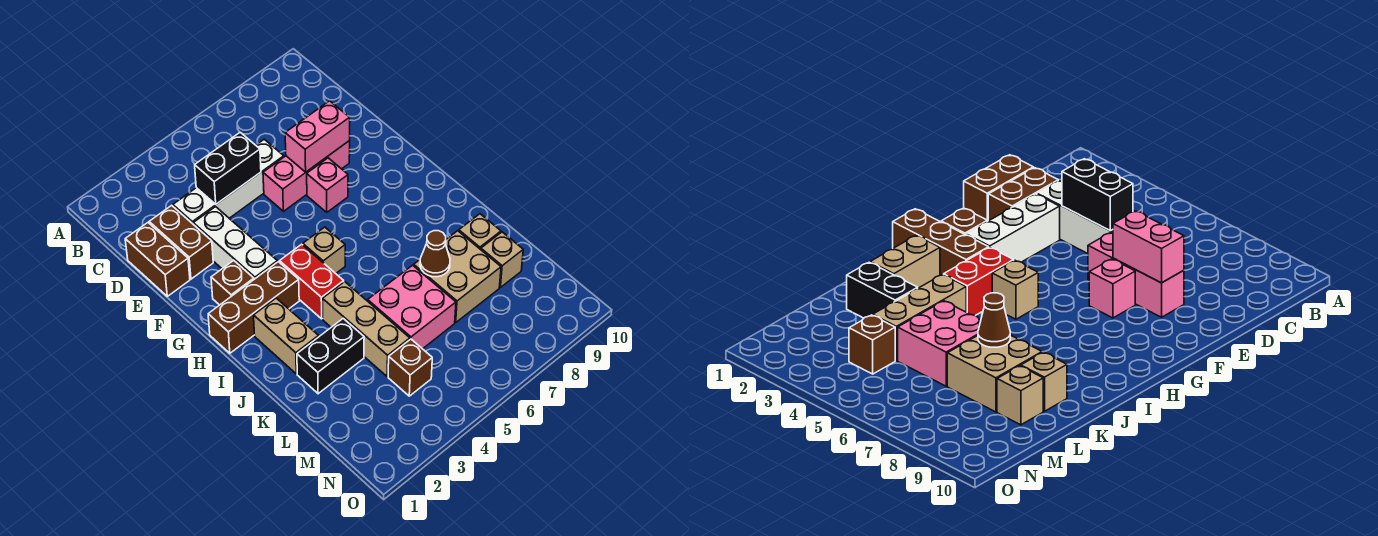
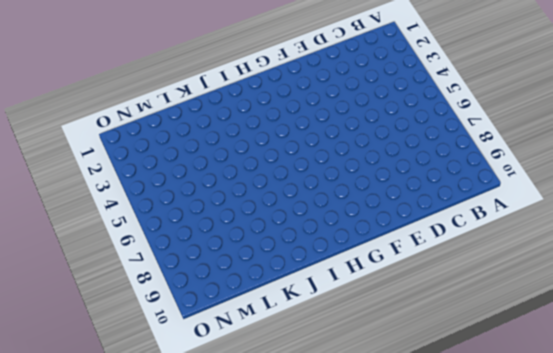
none -> brown brick D1:E1 level 1
none -> brown brick D2:E2 level 1
none -> white brick D3:D6 level 1

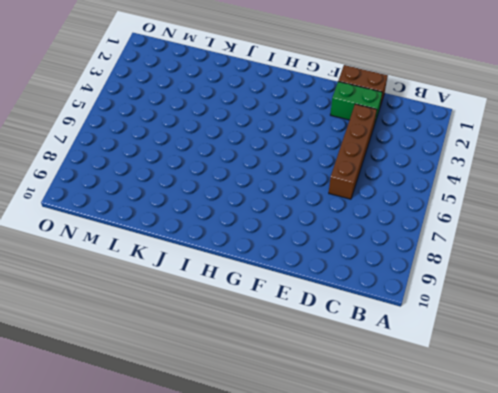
green brick D2:E2 level 1 -> brown brick D2:E2 level 1
brown brick D3:D6 level 1 -> white brick D3:D6 level 1
none -> white brick E3:G3 level 1
none -> pink brick E6:E8 level 1
none -> pink brick F7 level 1

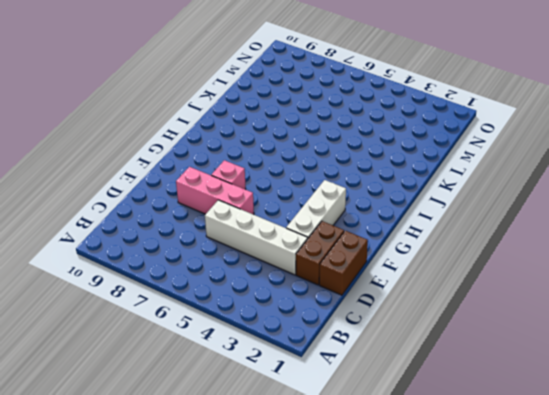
none -> brown brick G2 level 1
none -> brown brick H1:H3 level 1
none -> red brick H4:I4 level 1

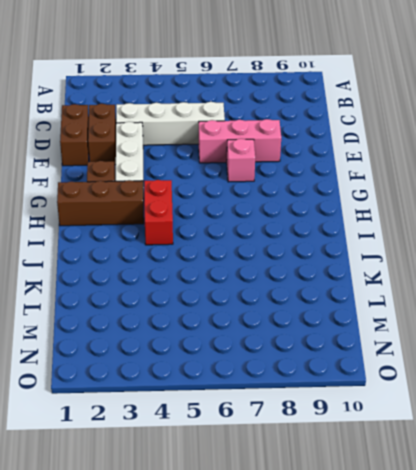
none -> tan brick H5 level 1
none -> tan brick I2:J2 level 1
none -> tan brick J4:L4 level 1

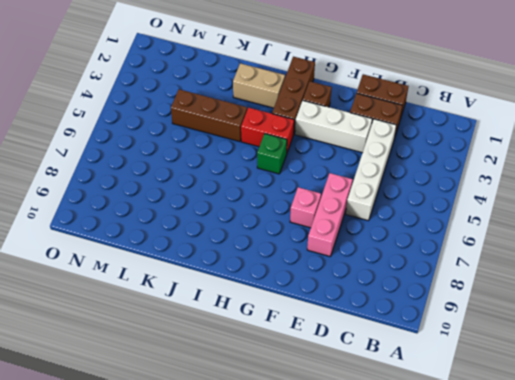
green brick H5 level 1 -> tan brick H5 level 1
brown brick J4:L4 level 1 -> tan brick J4:L4 level 1
none -> black brick K2:K3 level 1
none -> pink brick K5:L6 level 1
none -> tan brick K7:L8 level 1

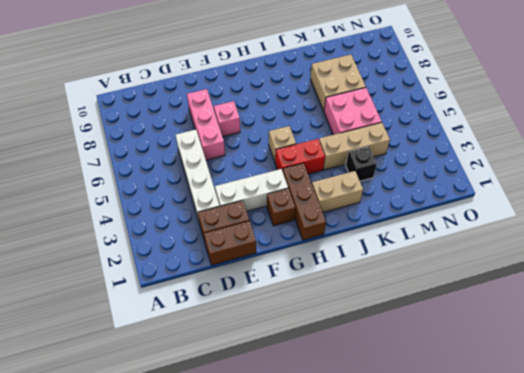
black brick K3 level 1 -> black brick K2:K3 level 1
none -> tan brick K9 level 1
none -> tan brick L9 level 1
none -> brown brick M4 level 1

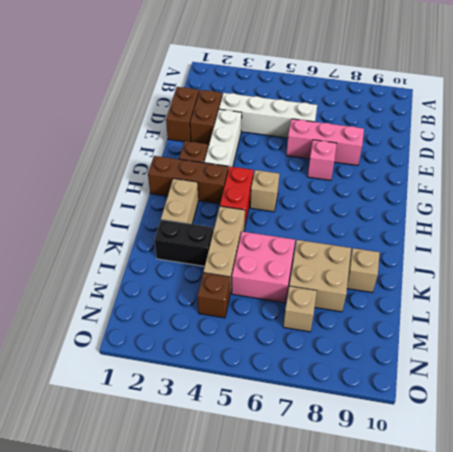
tan brick M7 level 1 -> tan brick L9 level 1
none -> black brick D4:D5 level 2
none -> pink brick E7:E8 level 2
none -> brown cone K7 level 2

